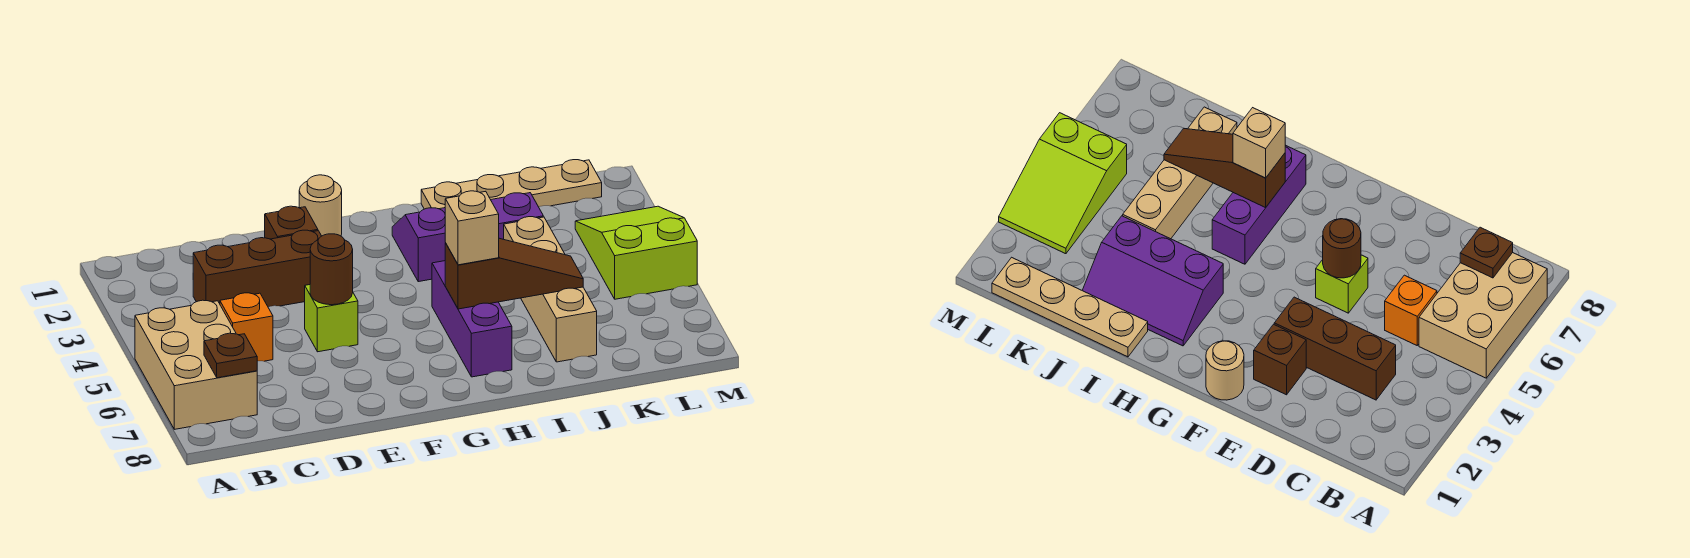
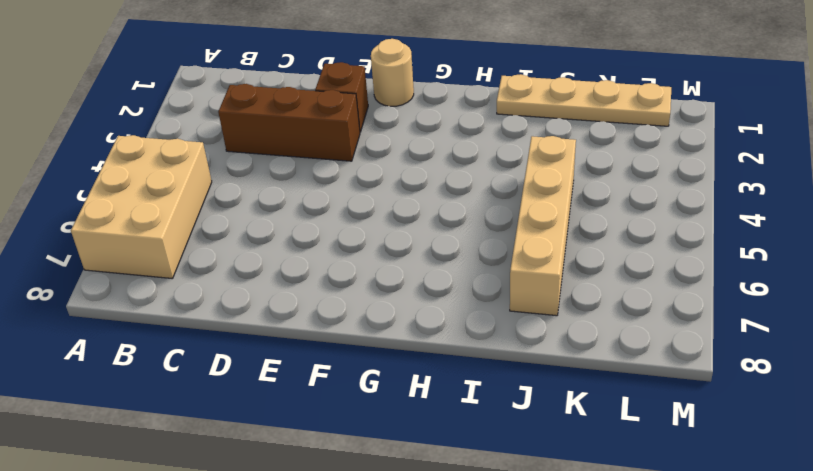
none -> orange brick C5 level 1
none -> lime brick E5 level 1
none -> purple slope H2:J3 level 1 top 3

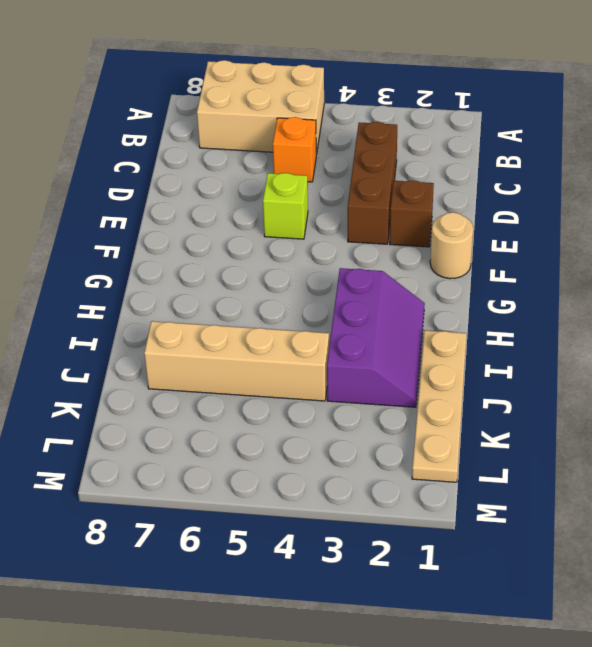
none -> purple brick H5:H7 level 1
none -> lime slope L3:M5 level 1 top 5
none -> brown plate B7 level 2

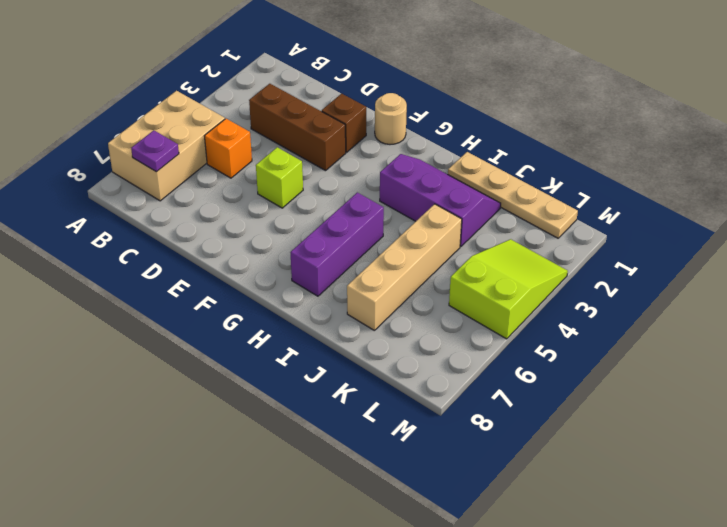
purple plate B7 level 2 -> brown plate B7 level 2
none -> brown round brick E5 level 2
none -> brown slope H6:J6 level 2 top H
none -> tan brick H6 level 3

